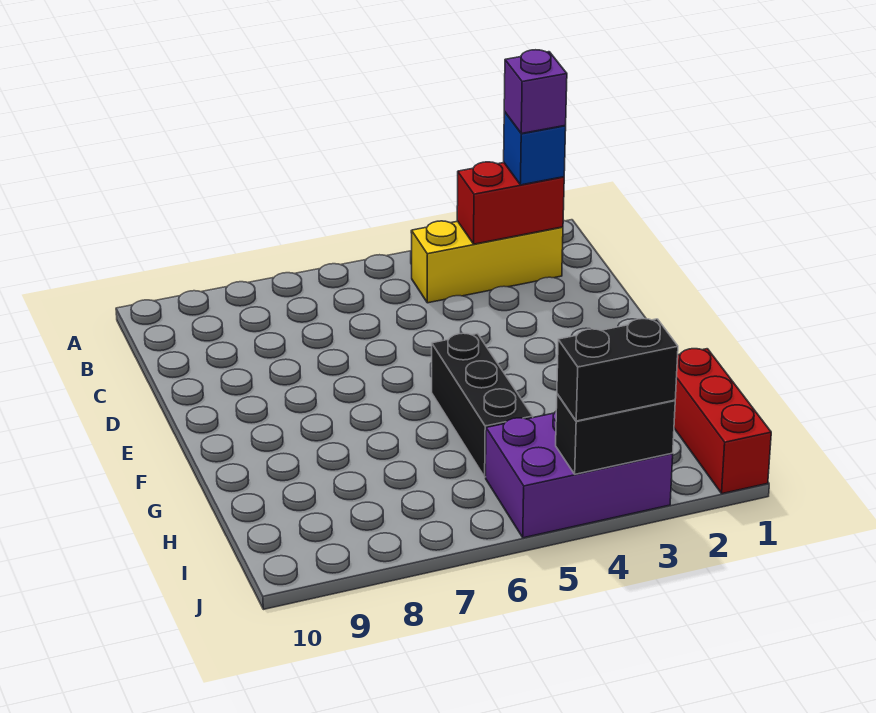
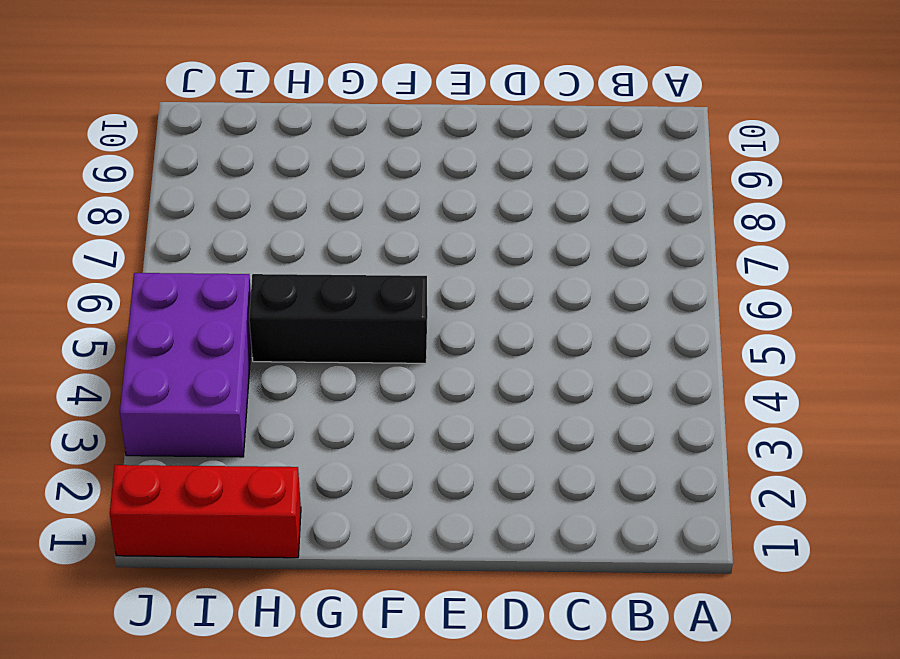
none -> yellow brick B2:B4 level 1
none -> red brick B2:B3 level 2

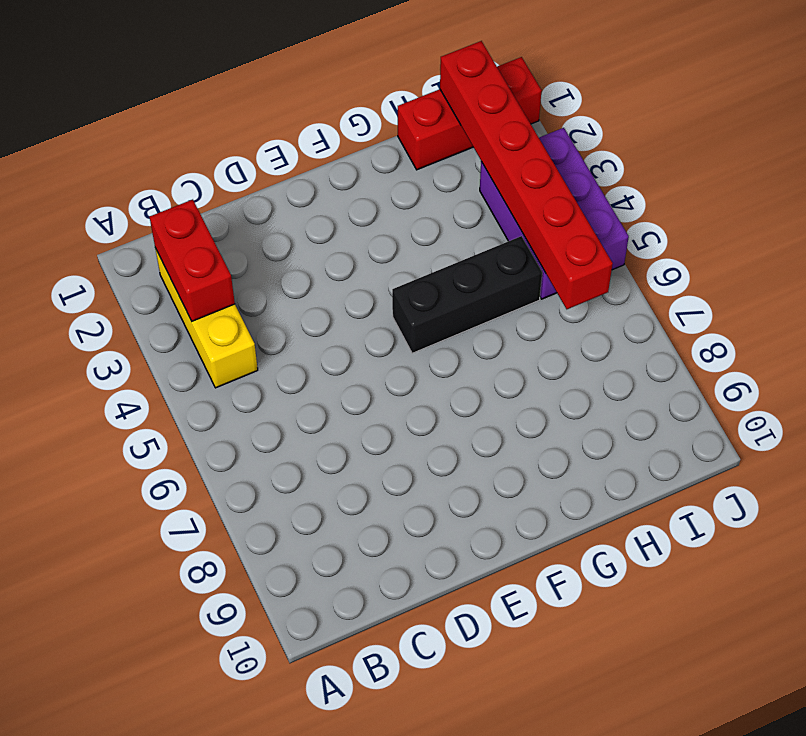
red brick I1:I6 level 2 -> none
none -> black brick J3:J4 level 2
none -> blue brick B2 level 3

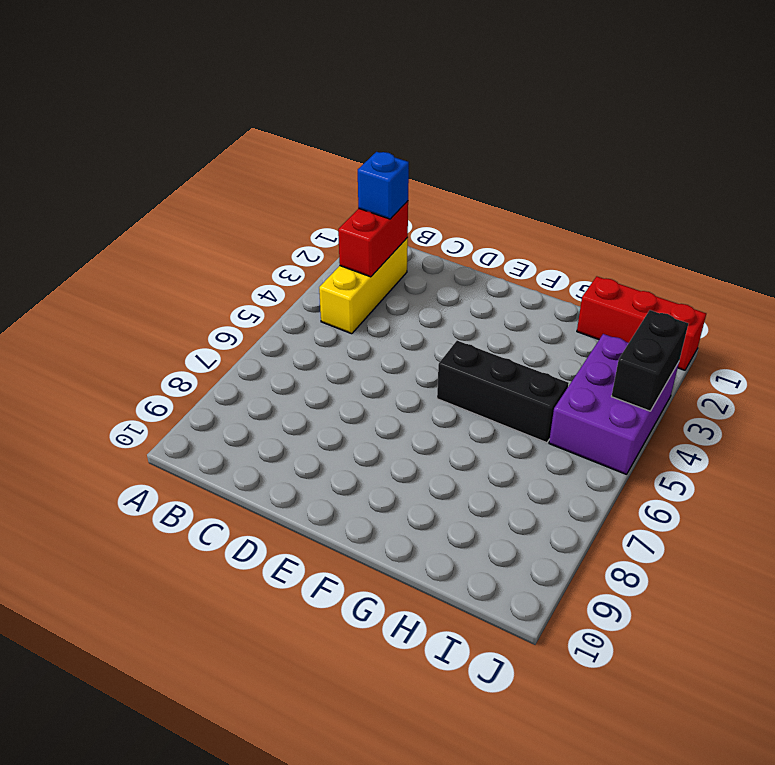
none -> black brick J3:J4 level 3
none -> purple brick B2 level 4

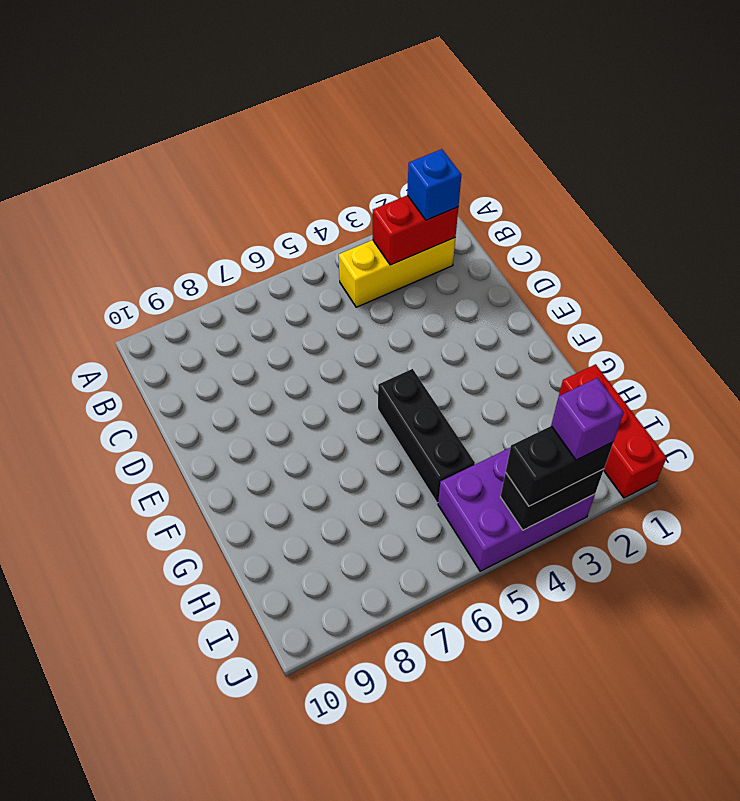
purple brick J3 level 4 -> purple brick B2 level 4

